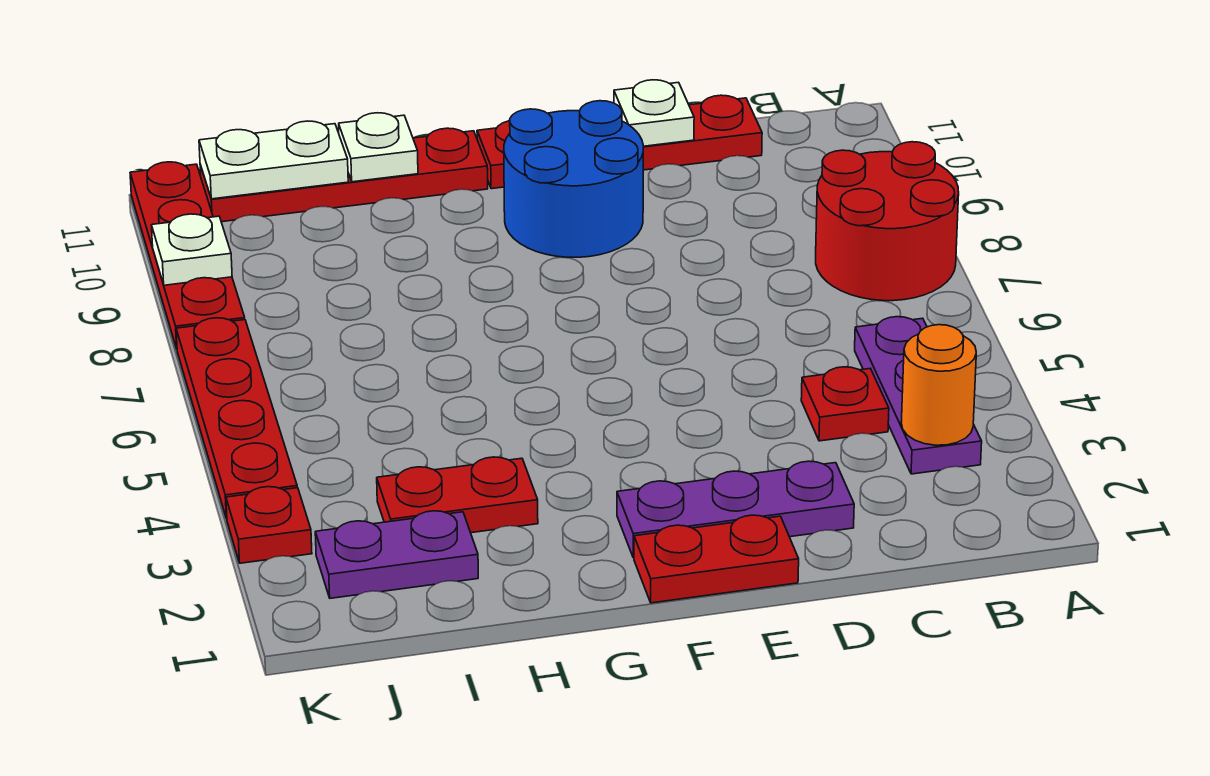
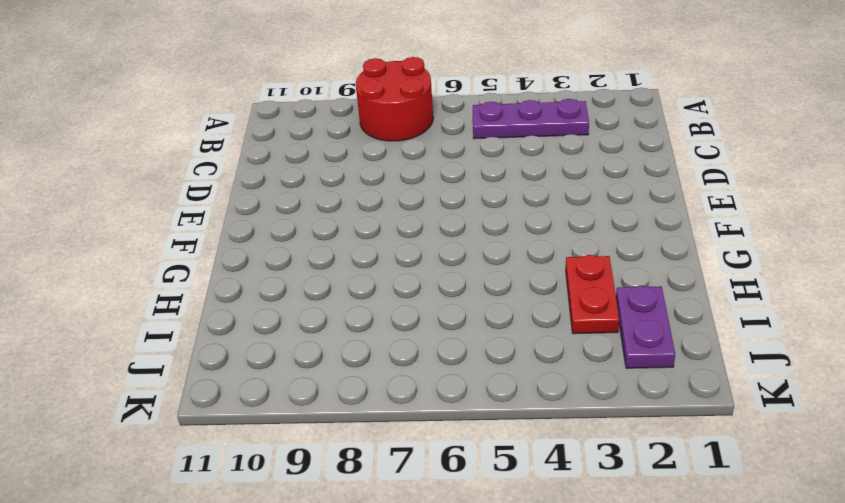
none -> red plate C4 level 1
none -> red plate C11:F11 level 1
none -> purple plate D2:F2 level 1

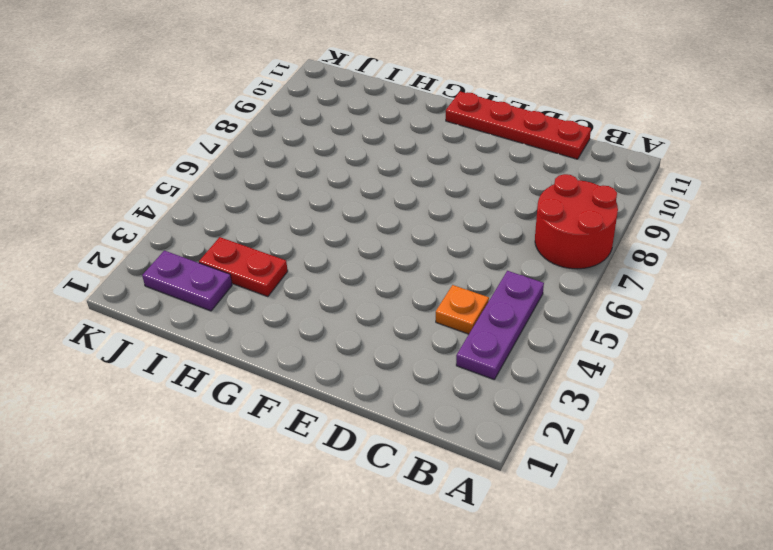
orange plate C4 level 1 -> red plate C4 level 1
none -> purple plate D2:F2 level 1
none -> red plate E1:F1 level 1
none -> blue round brick E9:F10 level 1

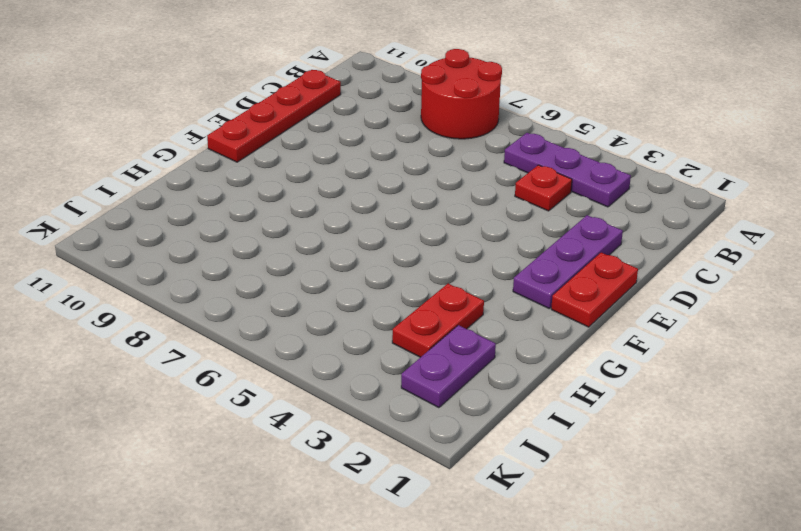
none -> blue round brick E9:F10 level 1
none -> red plate G11:J11 level 1
none -> red plate K3 level 1

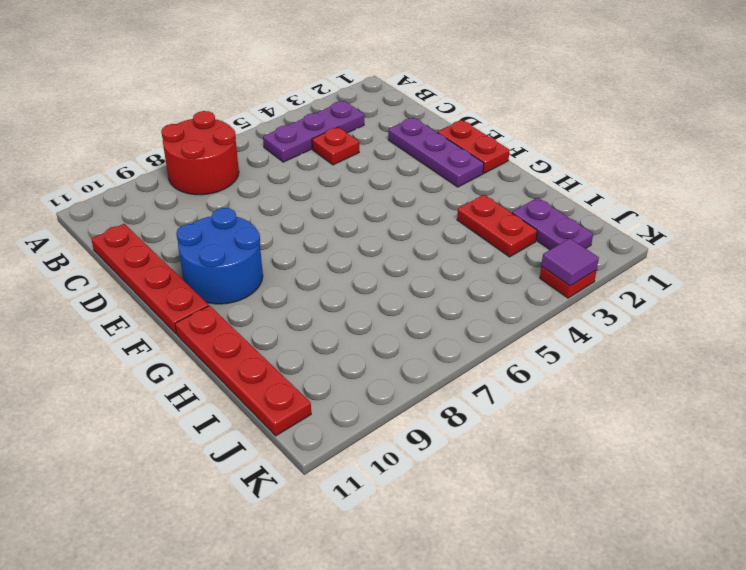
purple tile K3 level 2 -> none
none -> red plate K4:K7 level 1
none -> red plate K8:K11 level 1
none -> orange round brick B3 level 2

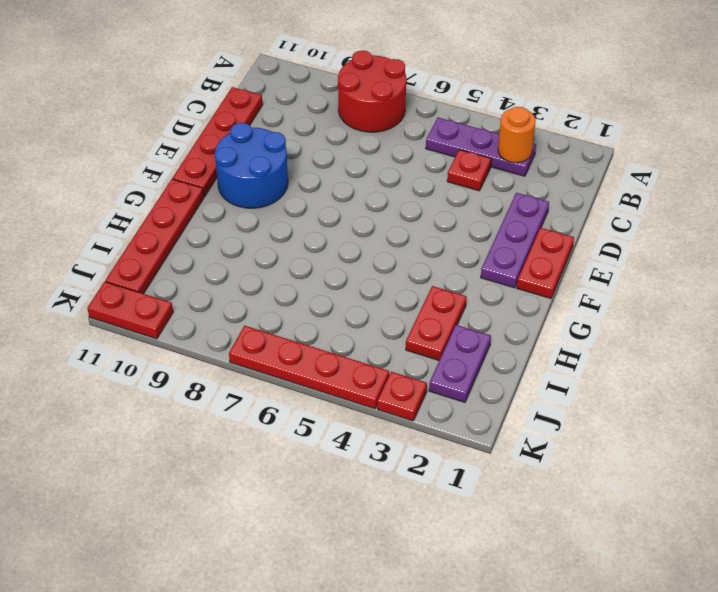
red plate K10:K11 level 1 -> red plate K8:K11 level 1
none -> white plate D11 level 2
none -> white plate H11 level 2
none -> white plate I11:J11 level 2

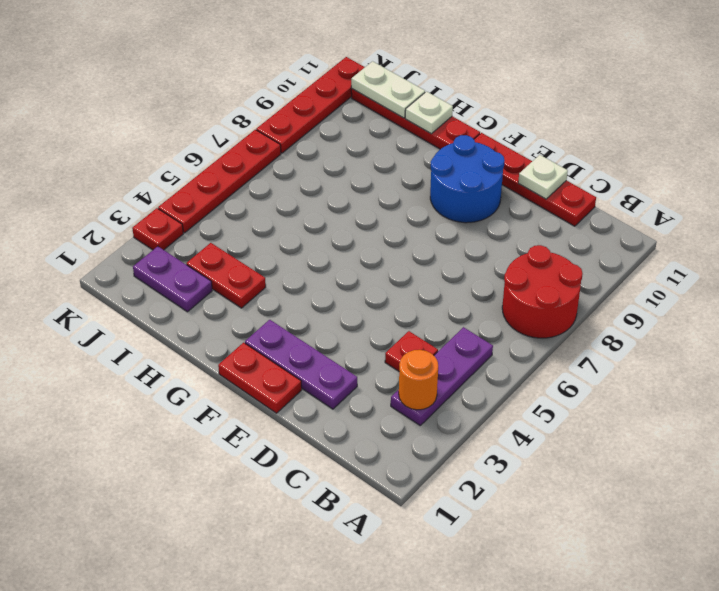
none -> white plate K9 level 2

